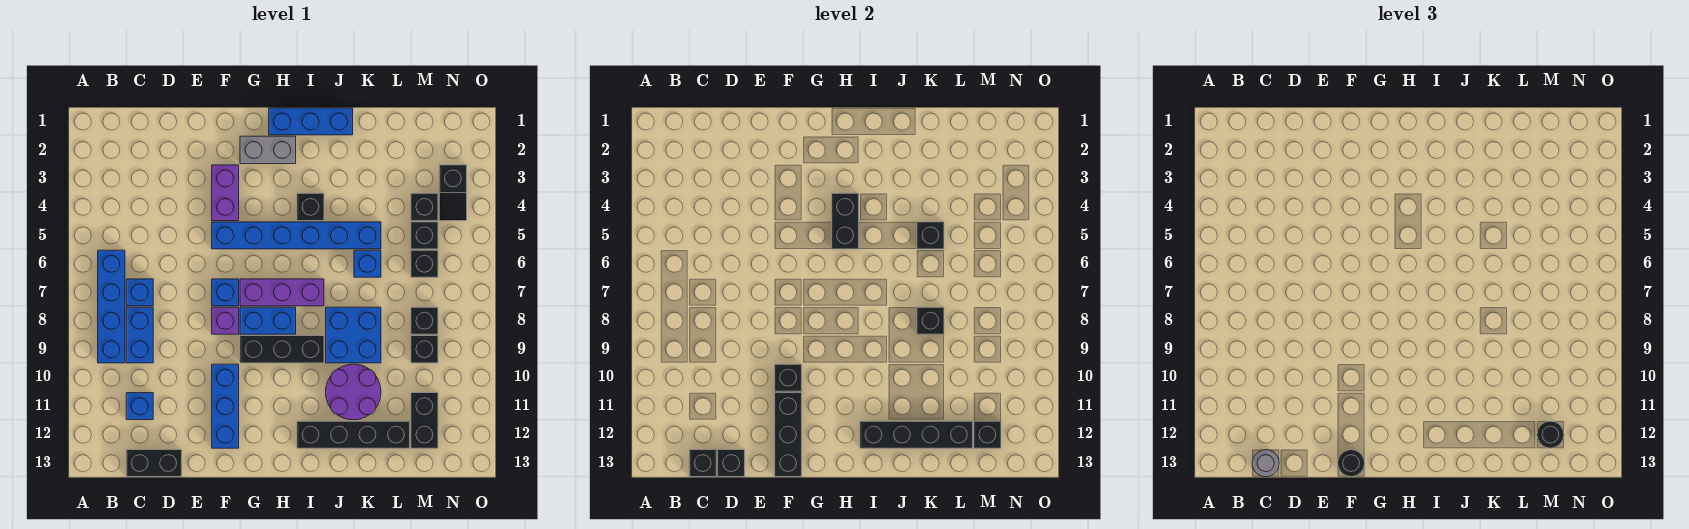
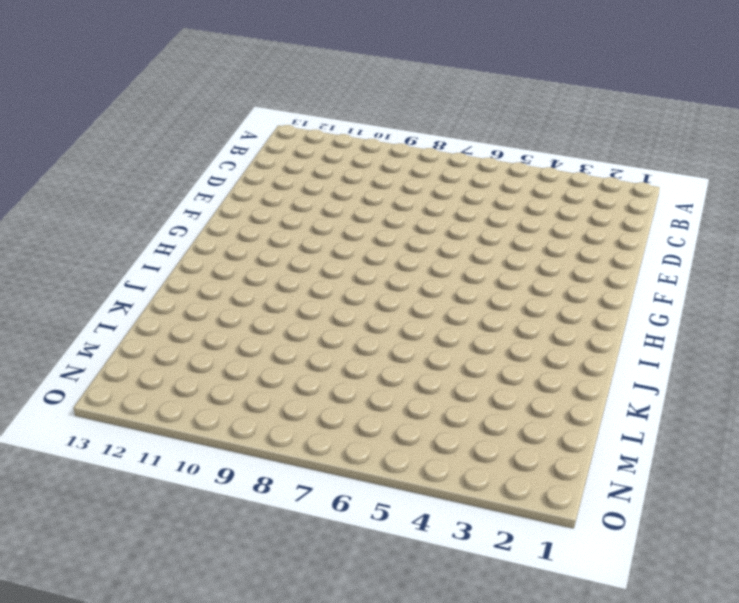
none -> blue brick B6:B9 level 1
none -> blue brick C7 level 1
none -> blue brick C8:C9 level 1
none -> blue brick C11 level 1

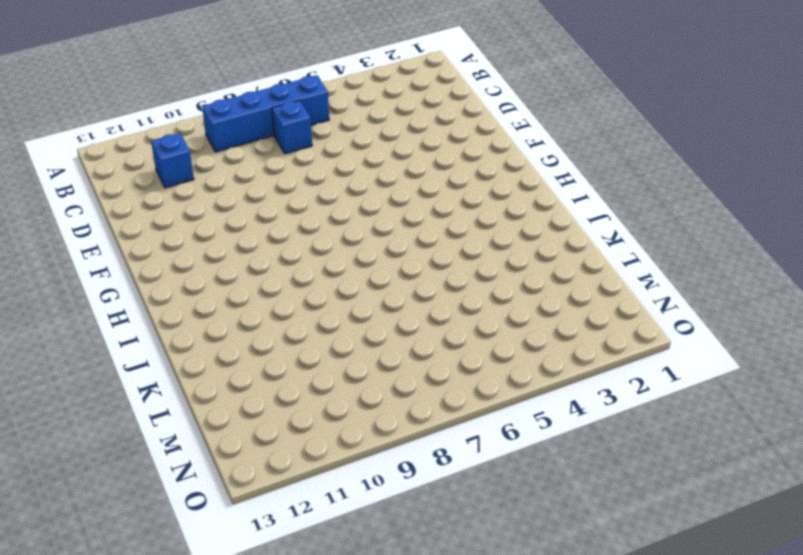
none -> blue brick C8:C9 level 1
none -> black brick C13:D13 level 1
none -> purple brick F3:F4 level 1
none -> blue brick F5:K5 level 1

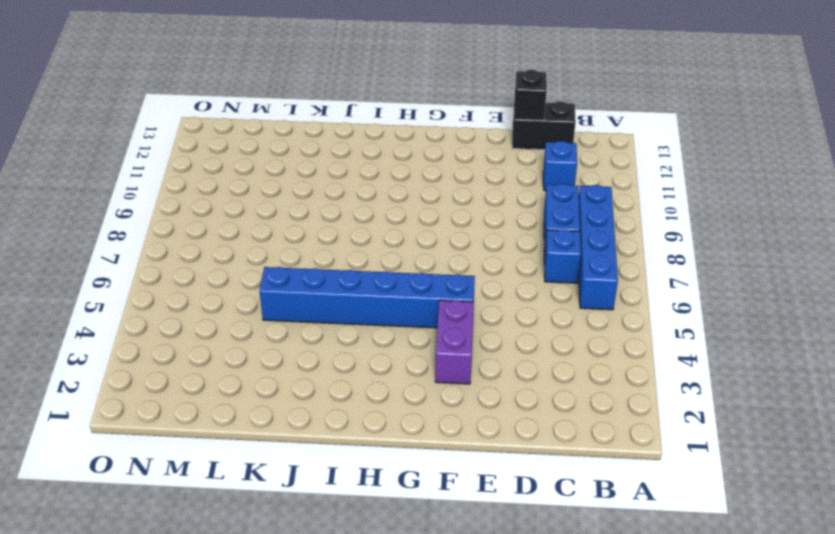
none -> blue brick F7 level 1
none -> purple brick F8 level 1
none -> blue brick F10:F12 level 1
none -> grey brick G2:H2 level 1

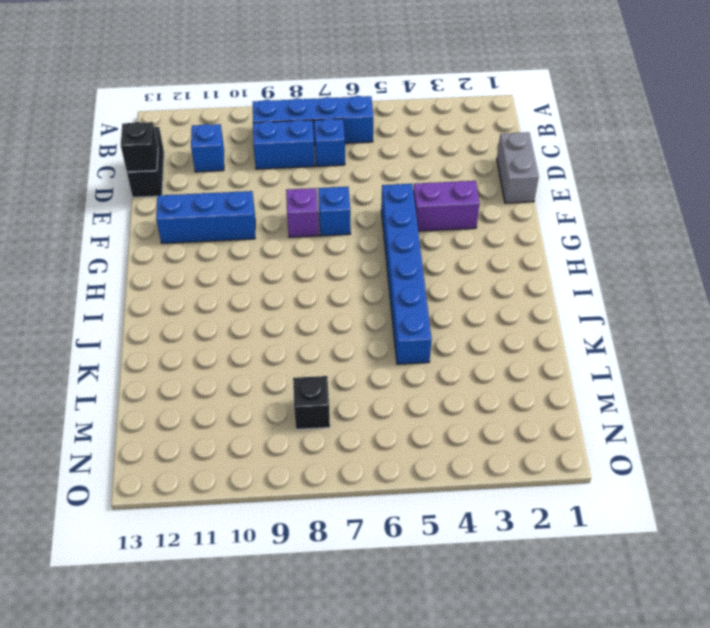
grey brick D1:E1 level 1 -> grey brick G2:H2 level 1
none -> purple brick G7:I7 level 1
none -> blue brick G8:H8 level 1
none -> black brick G9:I9 level 1
none -> blue brick H1:J1 level 1

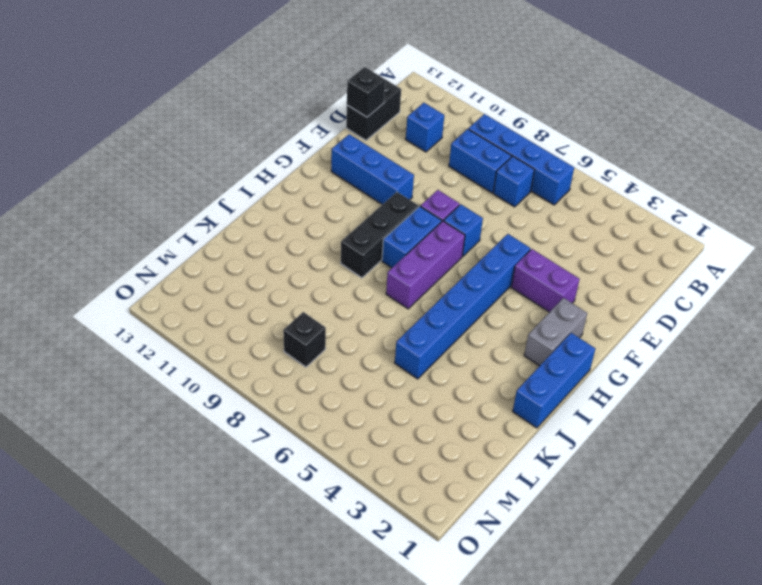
none -> black brick I4 level 1
none -> black brick I12:L12 level 1
none -> blue brick J8:K9 level 1
none -> purple round brick J10:K11 level 1

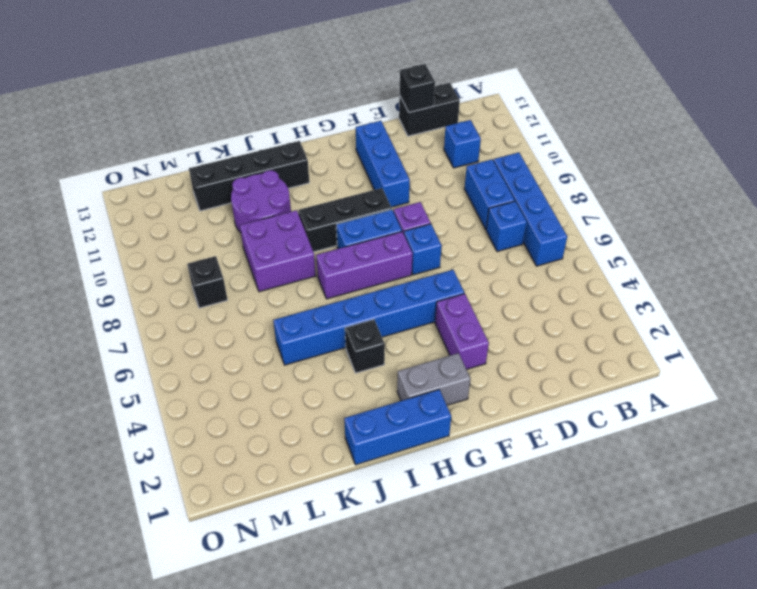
purple brick J8:K9 level 1 -> blue brick J8:K9 level 1
none -> blue brick K6 level 1
none -> black brick M4 level 1
none -> black brick M5 level 1
none -> black brick M6 level 1

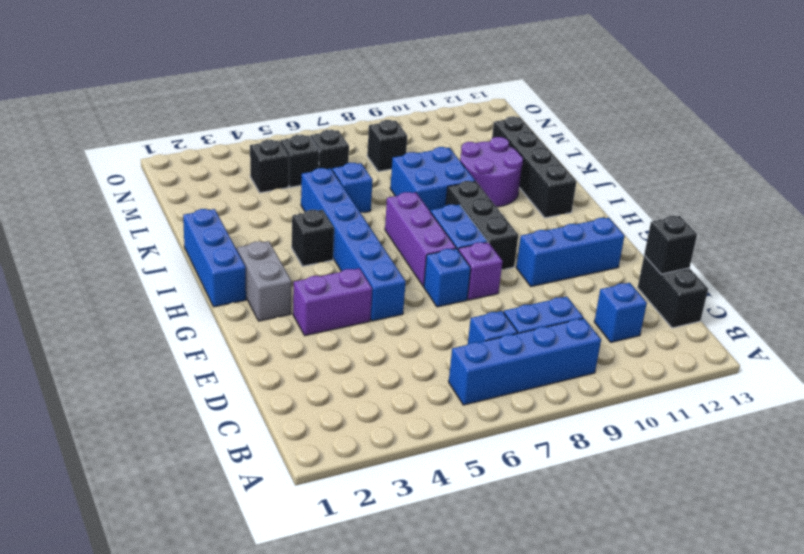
none -> black brick M9 level 1
none -> black brick M11:M12 level 1
none -> black slope N3:N4 level 1 top 3
none -> black brick C13 level 2

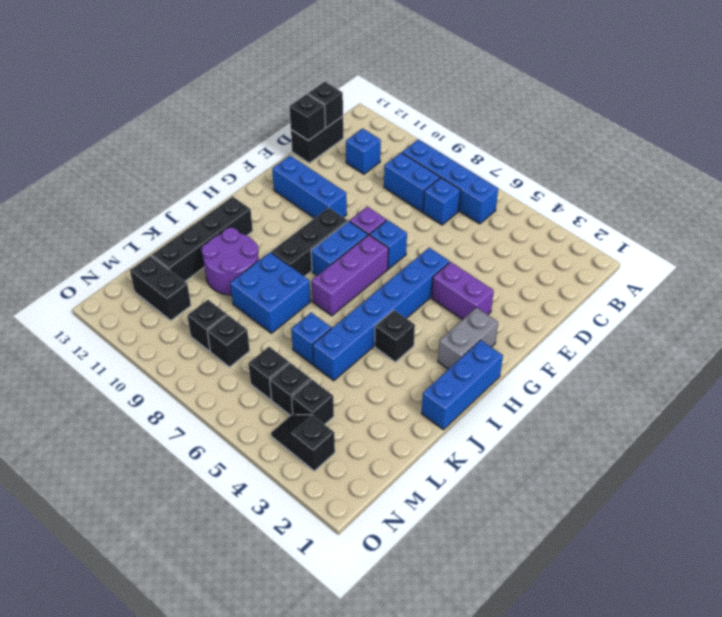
none -> black brick F10 level 2
none -> black brick F11:F13 level 2
none -> black brick H4:H5 level 2
none -> black brick I12:L12 level 2

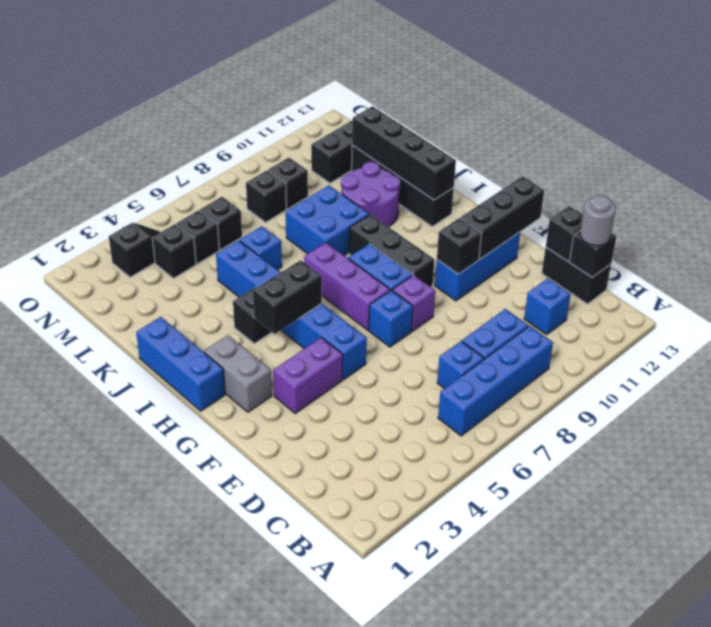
none -> black brick K5 level 2
none -> black brick K8 level 2
none -> black brick M12 level 2
none -> black round brick F13 level 3

